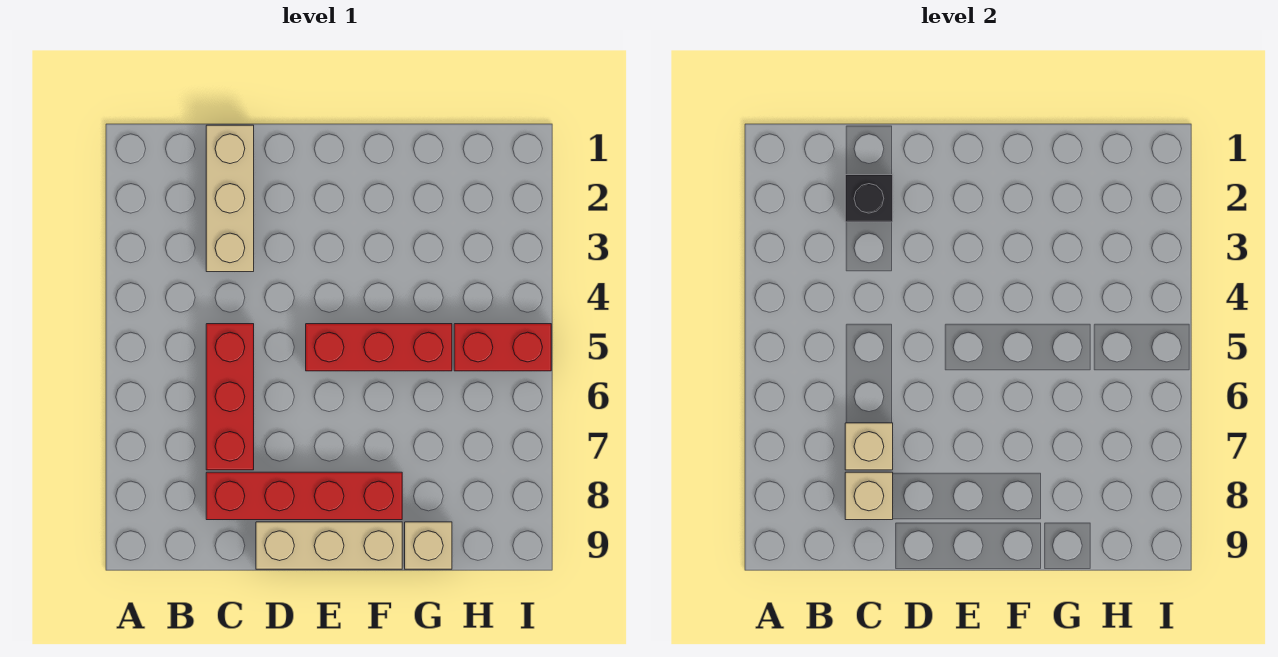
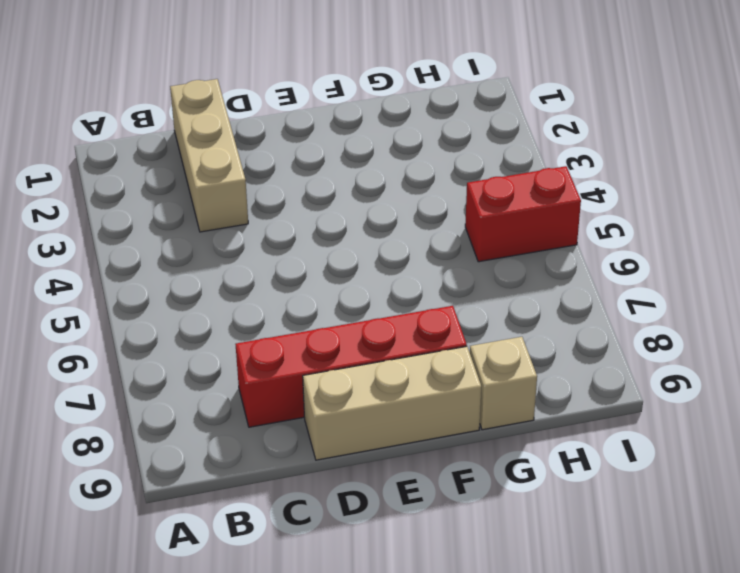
none -> red brick C5:C7 level 1
none -> red brick E5:G5 level 1

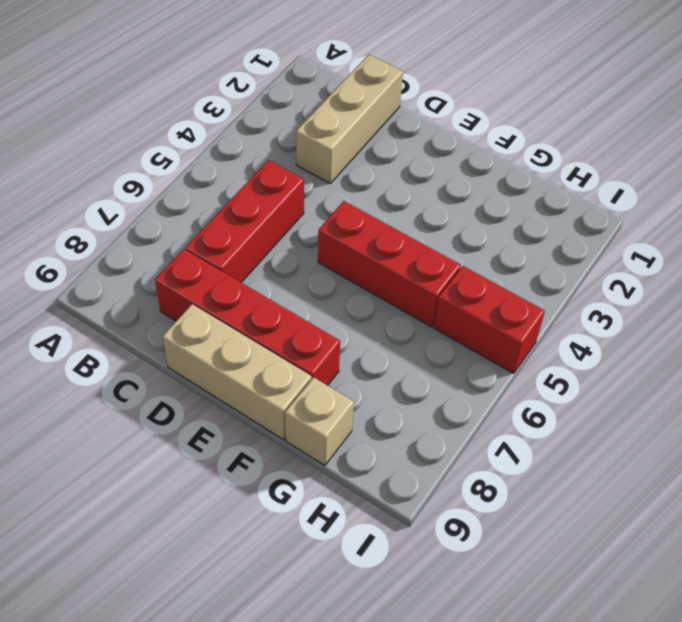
none -> black brick C2 level 2
none -> tan brick C7 level 2

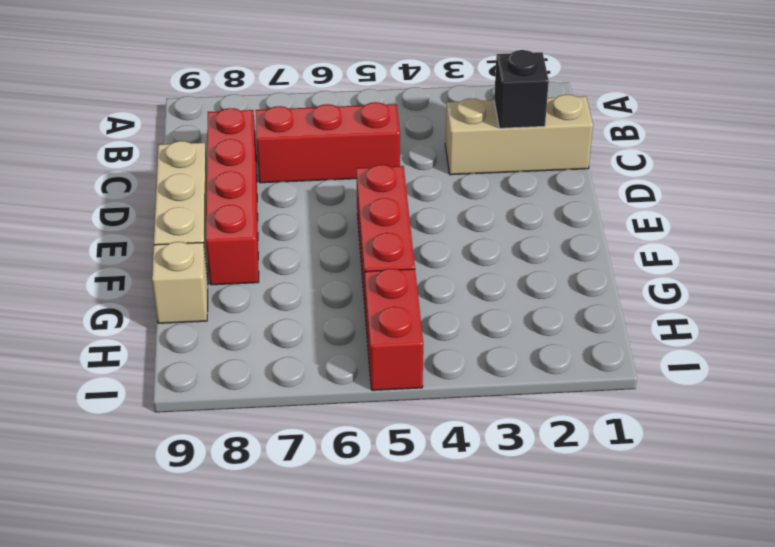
none -> tan brick C7 level 2
none -> tan brick C8 level 2

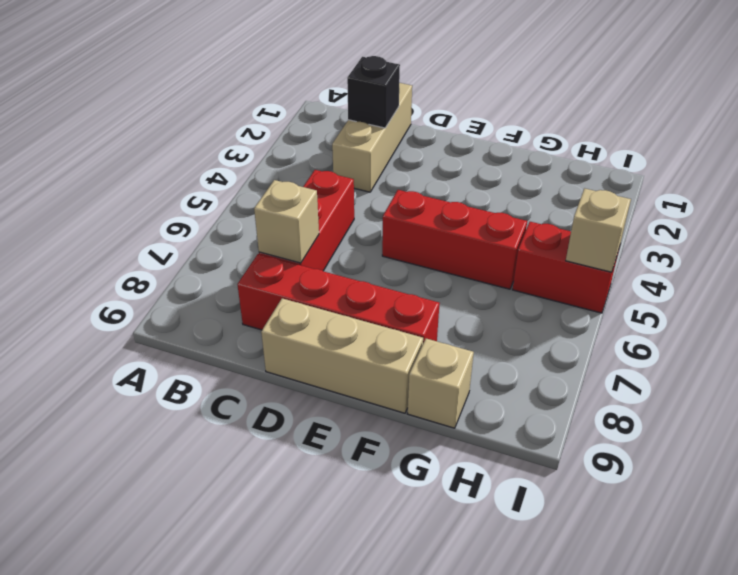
tan brick I5 level 2 -> tan brick C8 level 2

